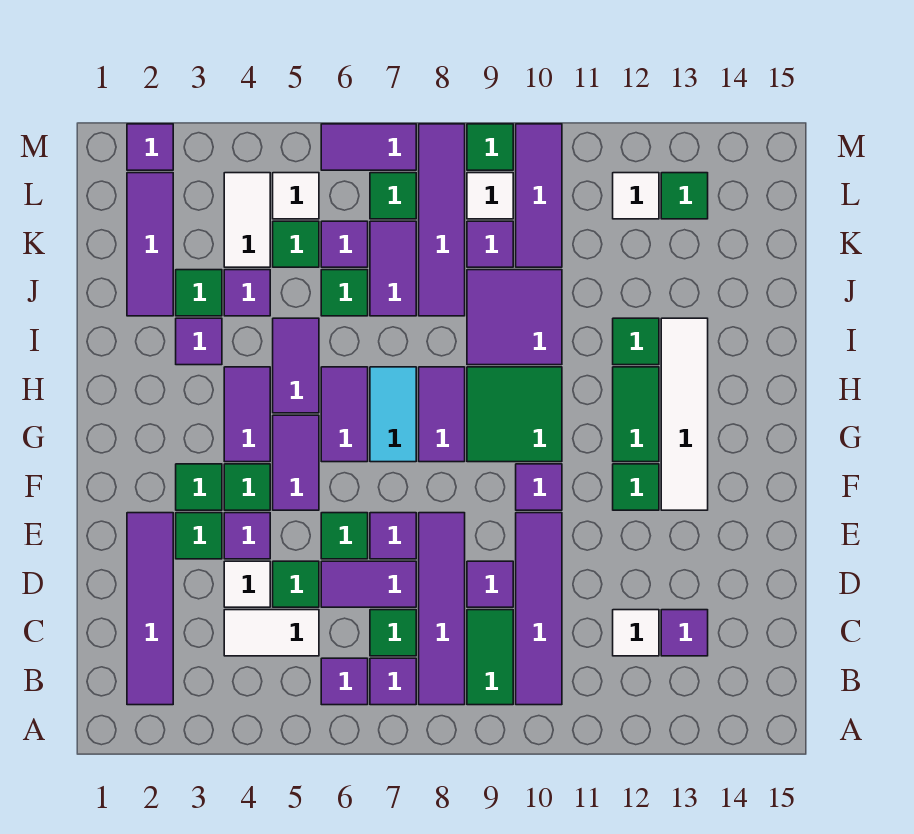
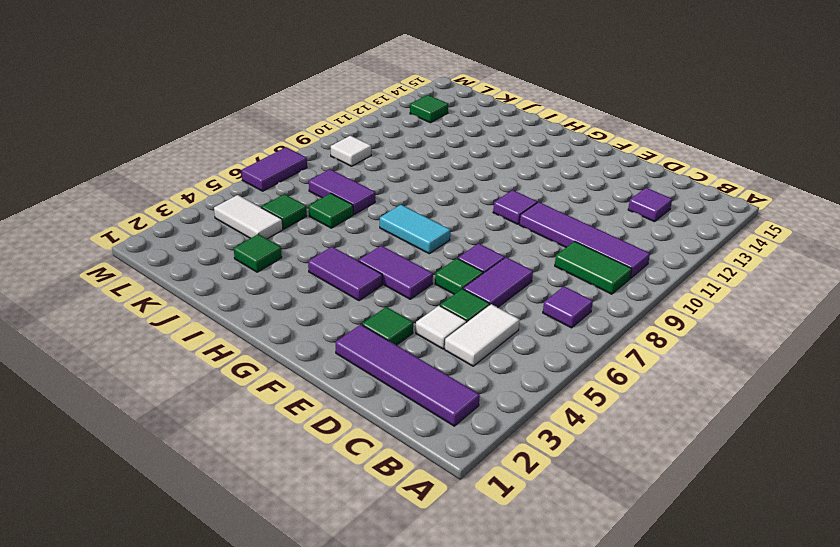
none -> purple tile B6 level 1
none -> purple tile B8:E8 level 1
none -> green tile C7 level 1
none -> white tile C12 level 1

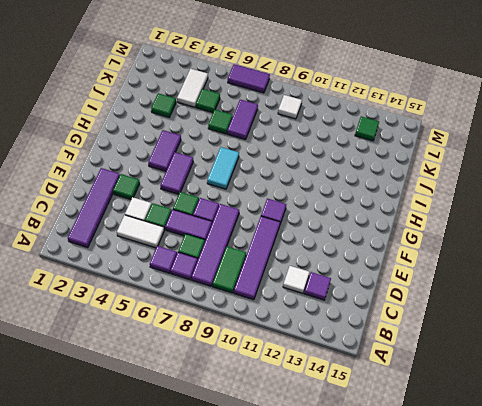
none -> purple tile D9 level 1
none -> purple tile E4 level 1
none -> green tile F3 level 1
none -> green tile F4 level 1

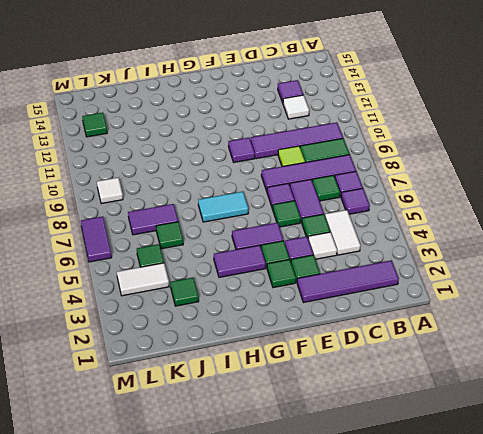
lime tile D9 level 1 -> purple tile D9 level 1
none -> green tile F12 level 1
none -> white tile F13:I13 level 1
none -> purple tile G6:H6 level 1
none -> purple tile G8:H8 level 1

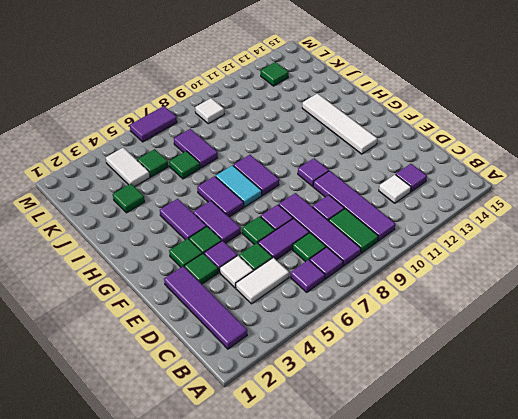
none -> green tile F12 level 1
none -> green tile G9:H10 level 1
none -> green tile G12:H12 level 1
none -> purple tile H5:I5 level 1

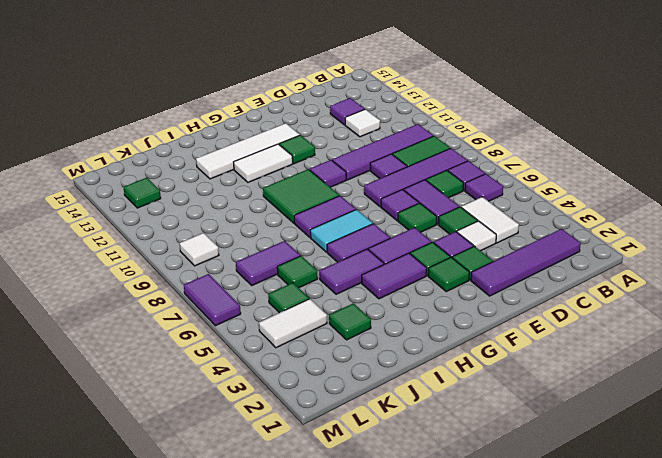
white tile G12:H12 level 1 -> green tile G12:H12 level 1
none -> purple tile I3 level 1
none -> purple tile I9:J10 level 1
none -> green tile I12 level 1
none -> purple tile J2:L2 level 1

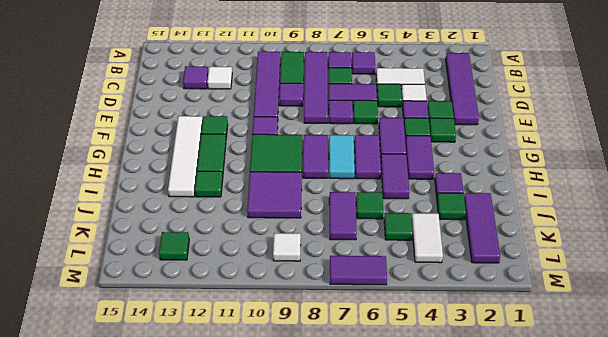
none -> purple tile J4 level 1
none -> purple tile J8:M8 level 1
none -> purple tile K6 level 1
none -> purple tile K9 level 1

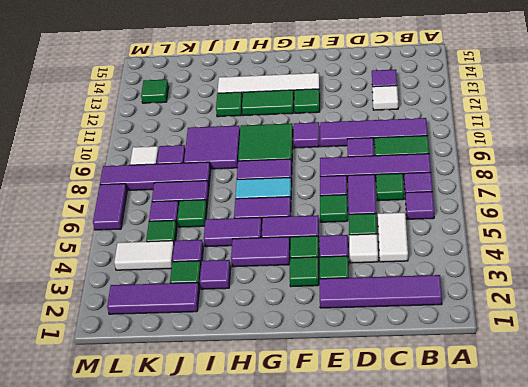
none -> purple tile K10:M10 level 1
none -> white tile L5 level 1
none -> green tile L7 level 1
none -> white tile L12 level 1

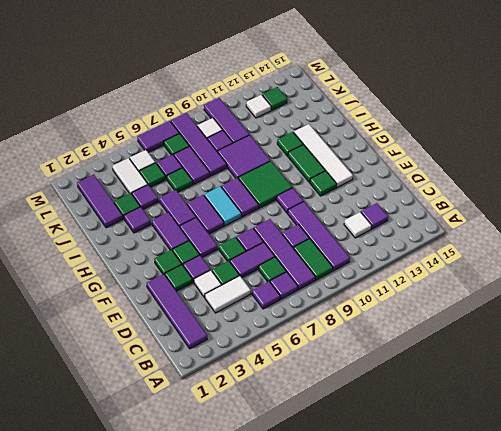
none -> purple tile M2 level 1
none -> green tile M9 level 1

